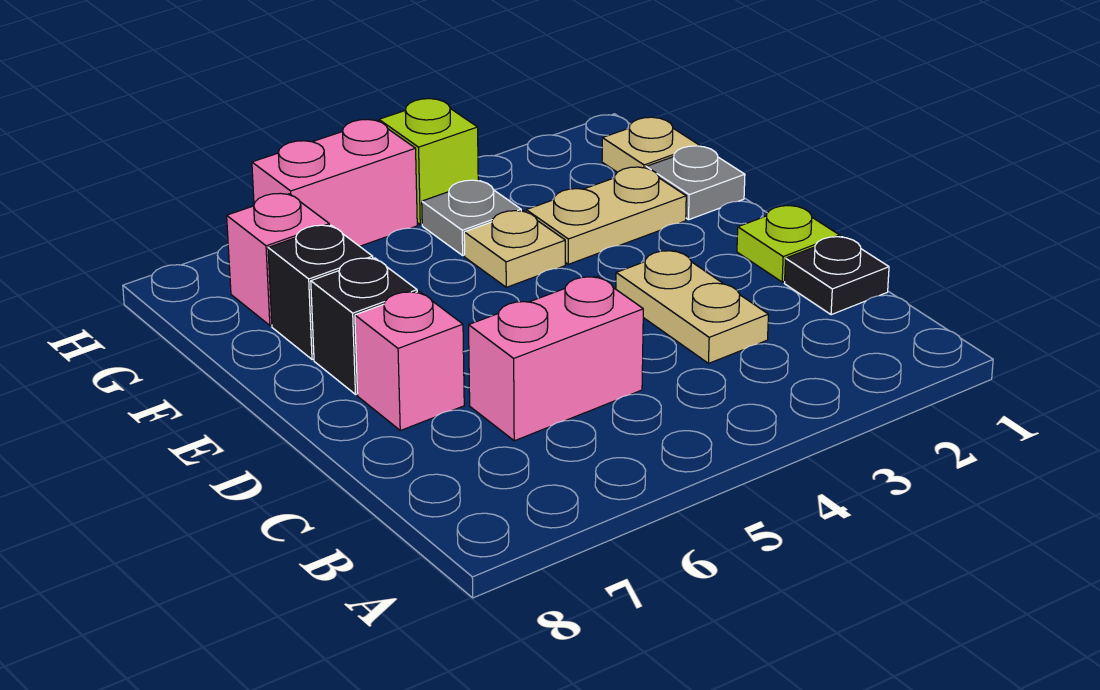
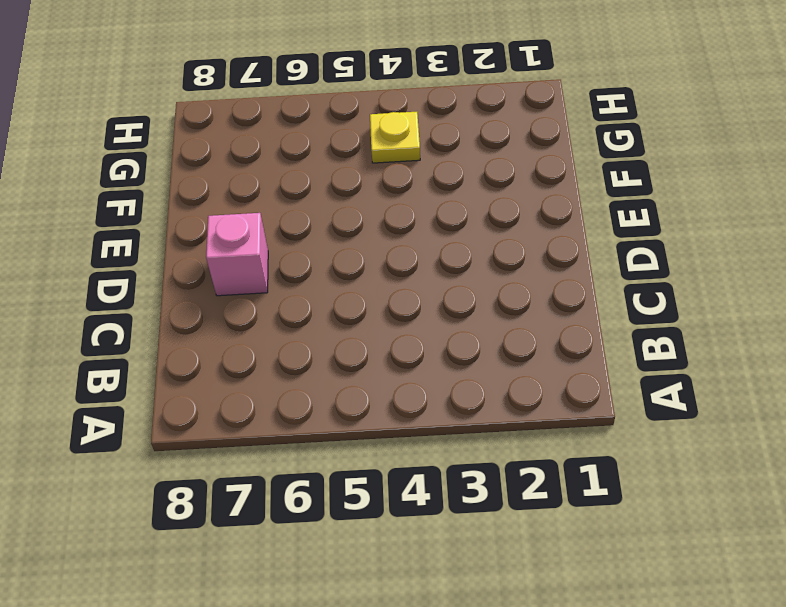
yellow plate G4 level 1 -> grey plate G4 level 1
none -> black plate C1 level 1
none -> tan plate C3:D3 level 1
none -> pink brick C5:C6 level 1

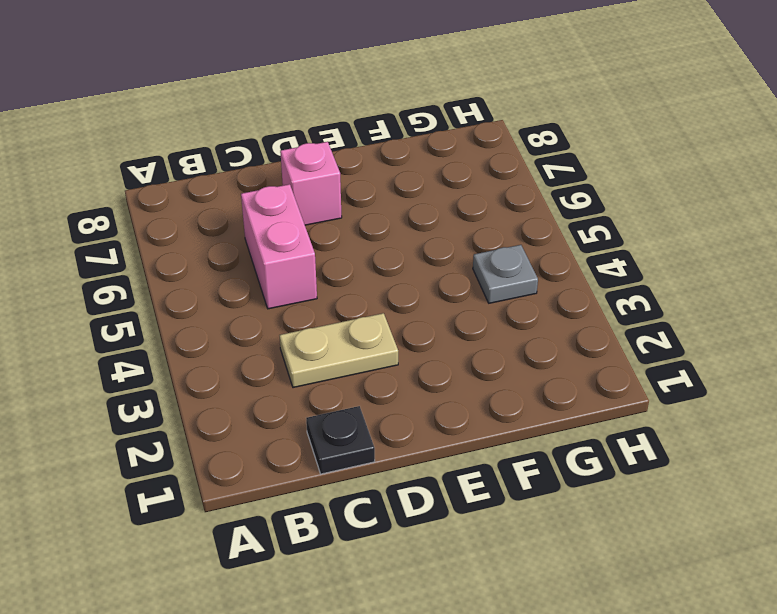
none -> lime plate D1 level 1
none -> black brick E7 level 1
none -> grey plate F1 level 1

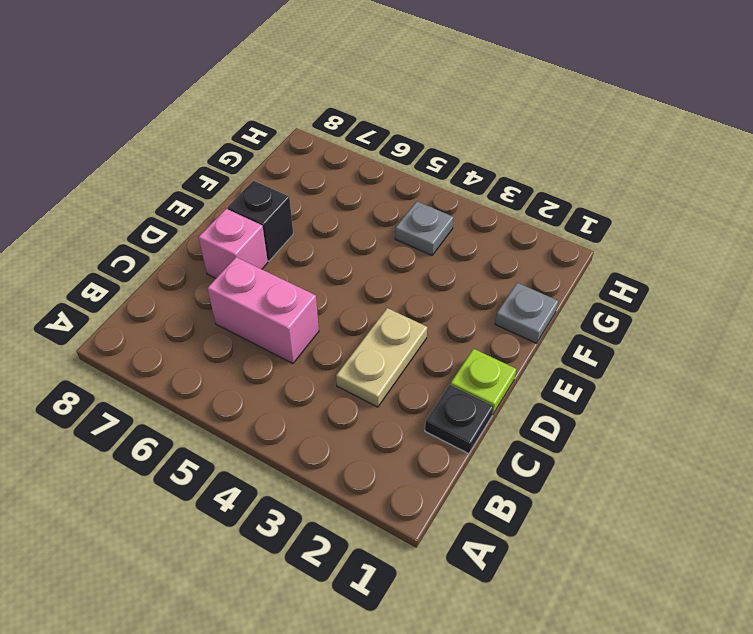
none -> tan plate F2:F3 level 1
none -> tan plate F4 level 1
none -> black brick F7 level 1

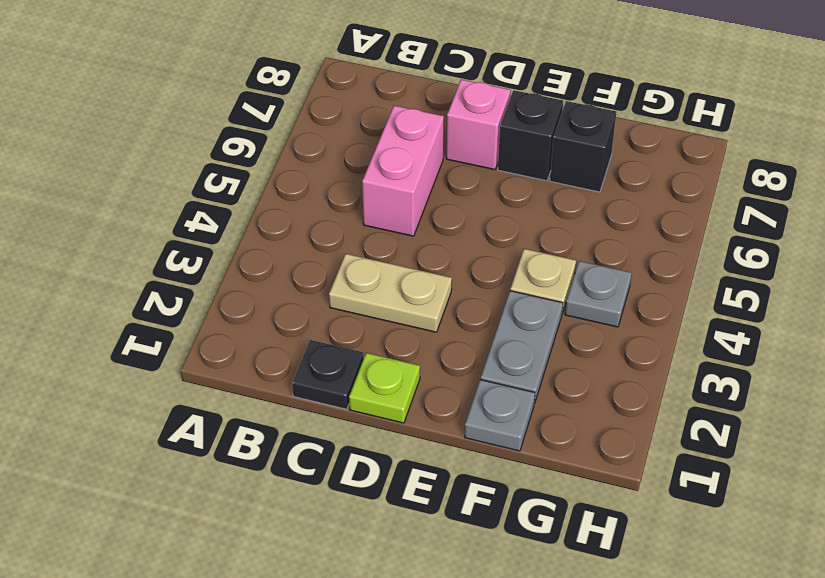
grey plate F2:F3 level 1 -> tan plate F2:F3 level 1
none -> tan plate G1 level 1
none -> pink brick G7 level 1
none -> lime brick H4 level 1

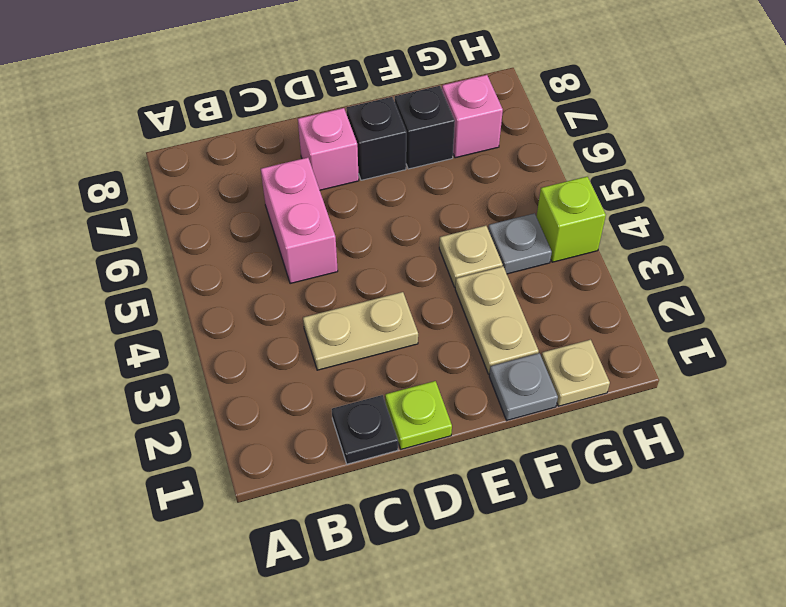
none -> pink brick H5:H6 level 1

